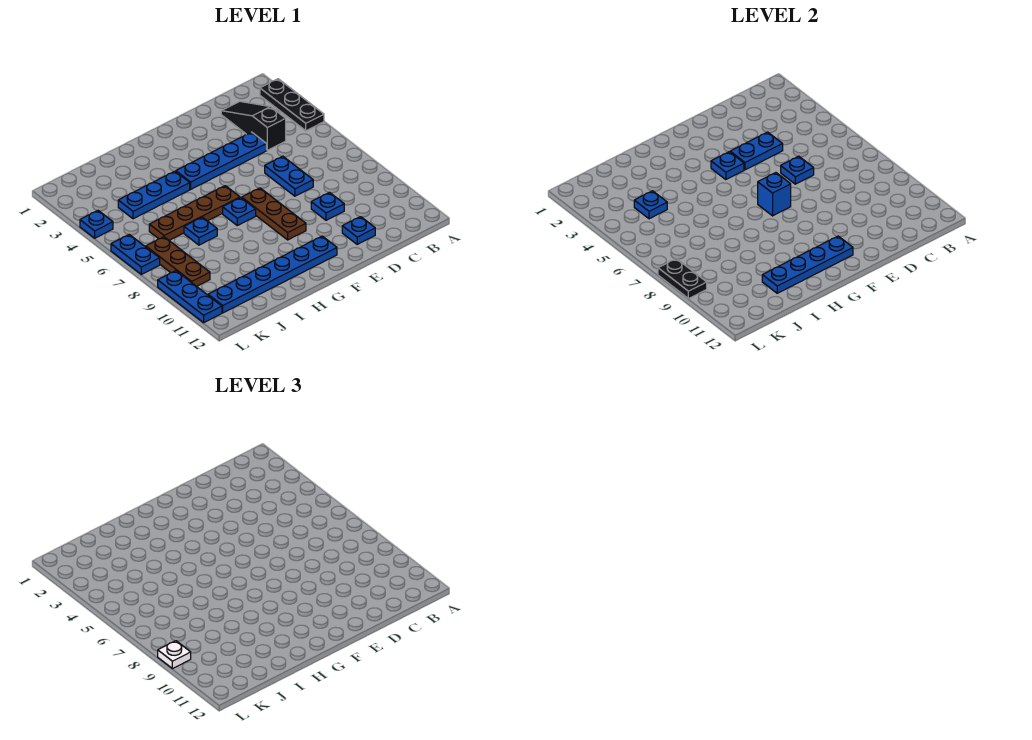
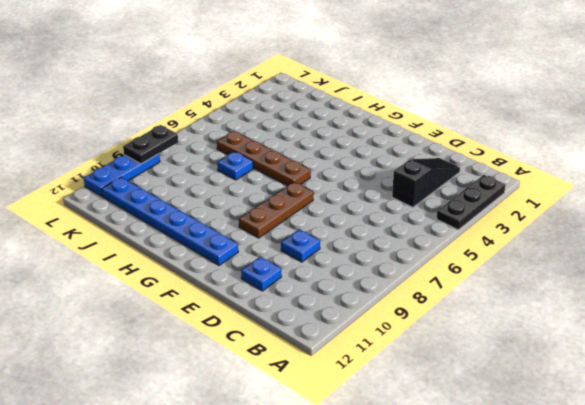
none -> blue plate D4:G4 level 1
none -> blue plate D6:D7 level 1
none -> blue plate G7 level 1

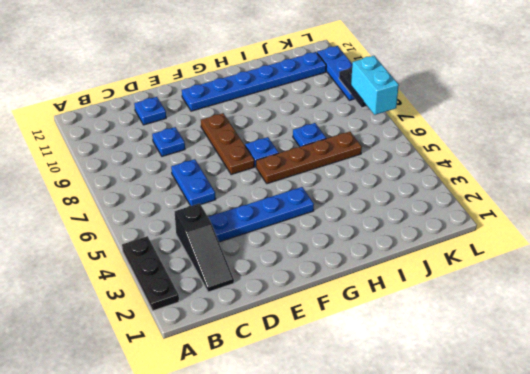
cyan brick L7:L8 level 3 -> none
none -> blue plate H4:J4 level 1
none -> brown plate K7:K9 level 1
none -> blue plate L4 level 1

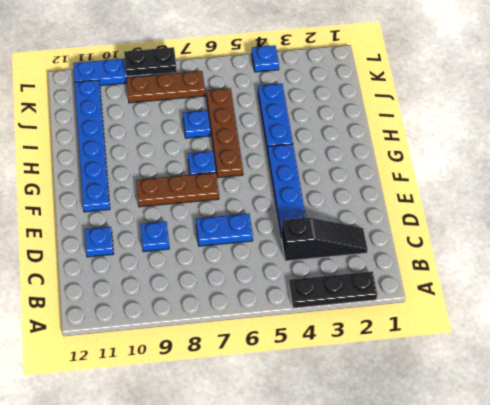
none -> blue plate L6:L7 level 1
none -> blue plate D4:E4 level 2
none -> blue plate D6 level 2

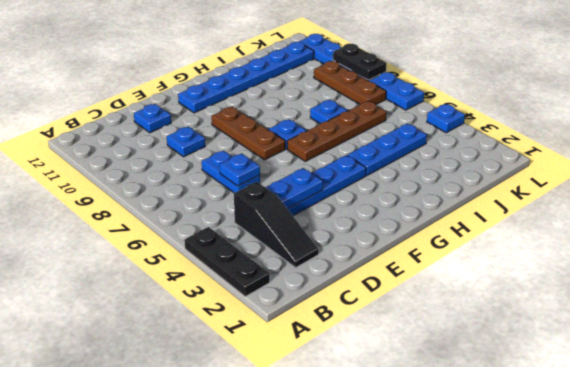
none -> blue plate F4 level 2
none -> blue brick F7 level 2
none -> blue plate F11:I11 level 2

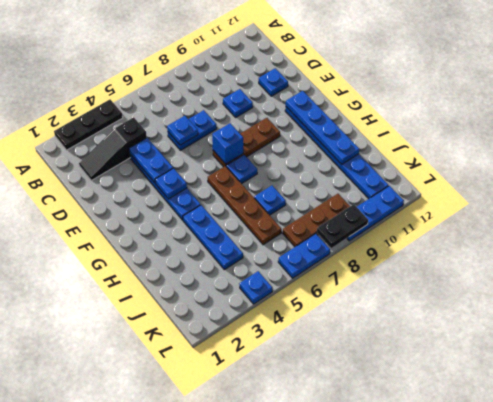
none -> blue plate J4 level 2
none -> white plate L9 level 3

